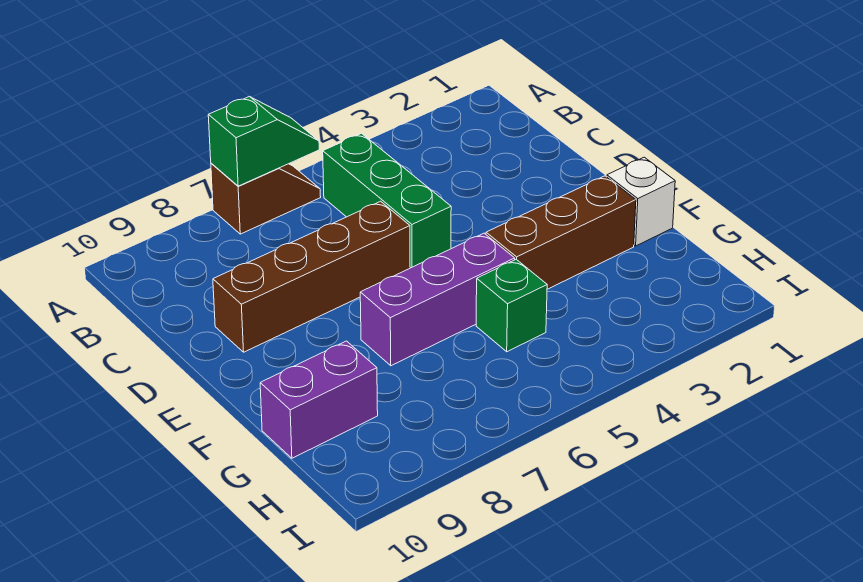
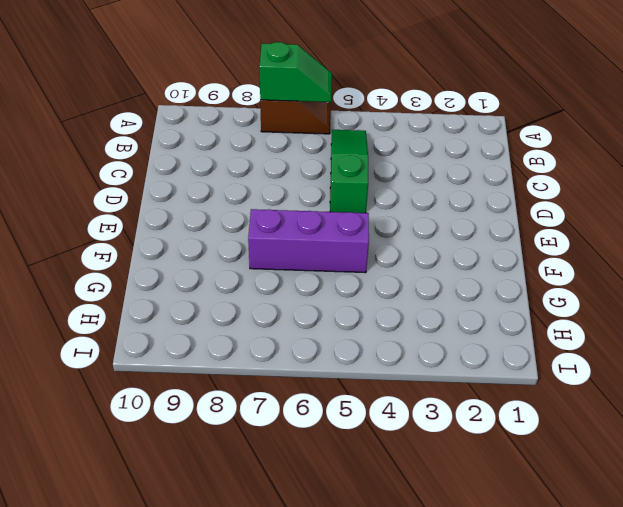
green slope B5:D5 level 1 top D -> green brick B5:D5 level 1
none -> brown brick D6:D9 level 1
none -> white brick F1 level 1

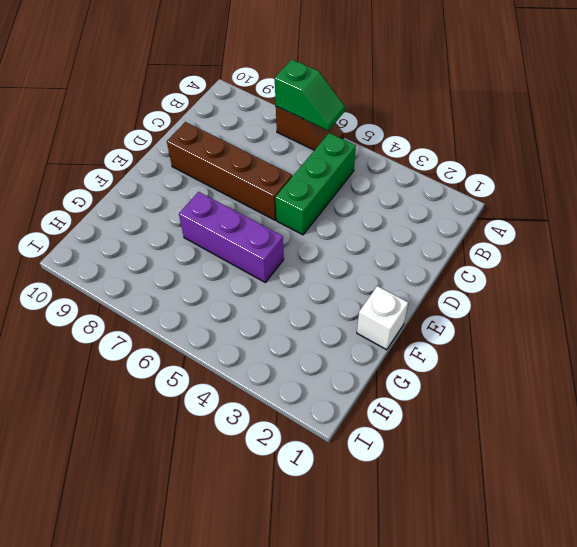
none -> brown brick F2:F4 level 1
none -> green brick G5 level 1

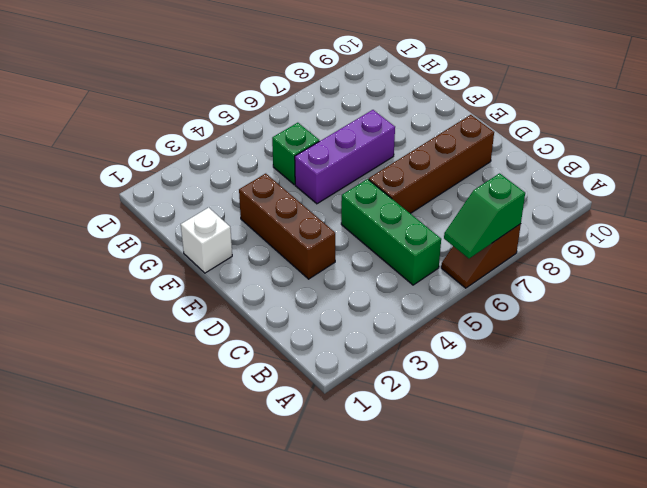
brown brick D3:F3 level 1 -> brown brick F2:F4 level 1
none -> purple brick G9:G10 level 1

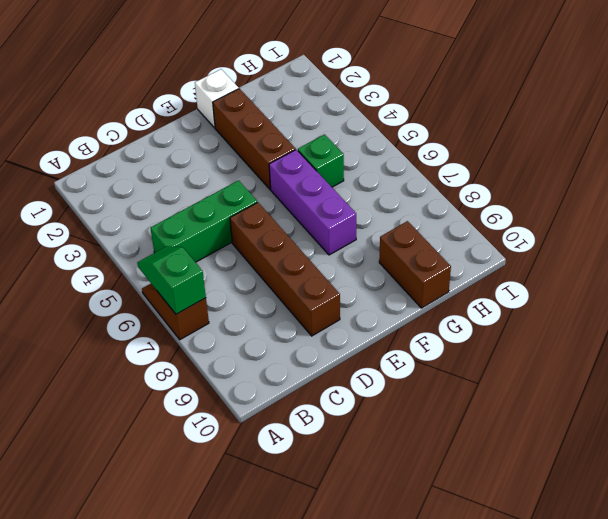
brown brick G9:G10 level 1 -> purple brick G9:G10 level 1

